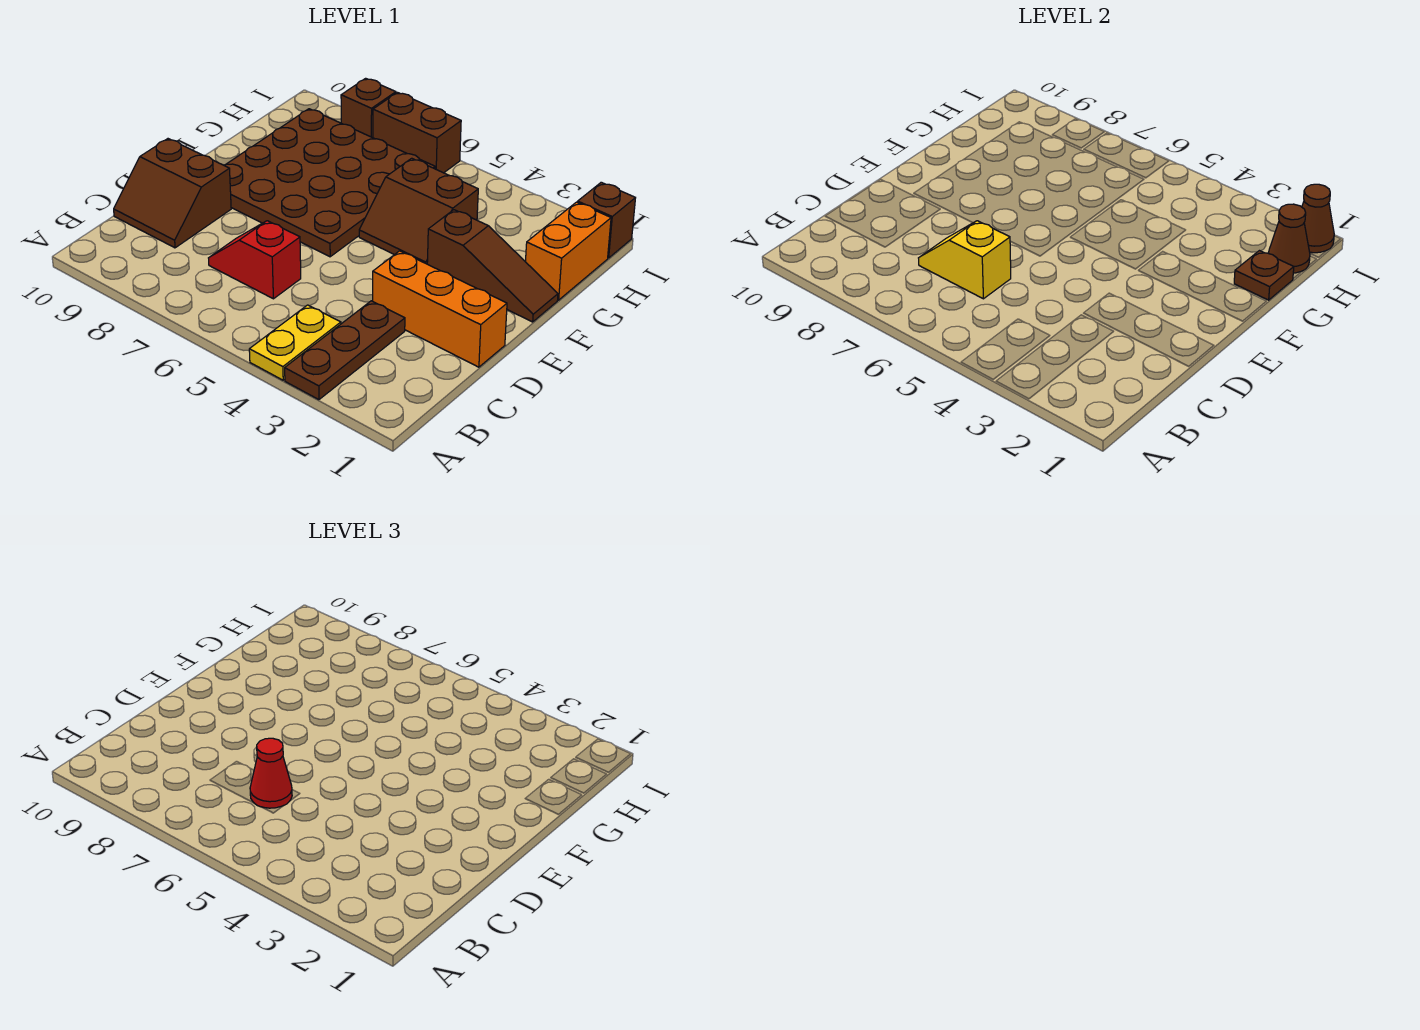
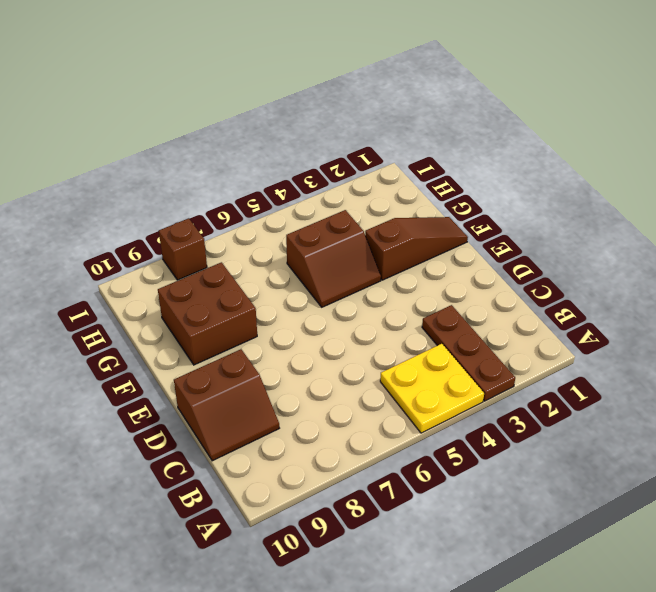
yellow plate A4:B5 level 1 -> yellow plate A4:B4 level 1
brown brick F8:G9 level 1 -> brown plate E6:H9 level 1
none -> red slope C6:C7 level 1 top 6
none -> orange brick D1:D3 level 1
none -> orange brick G1:H1 level 1

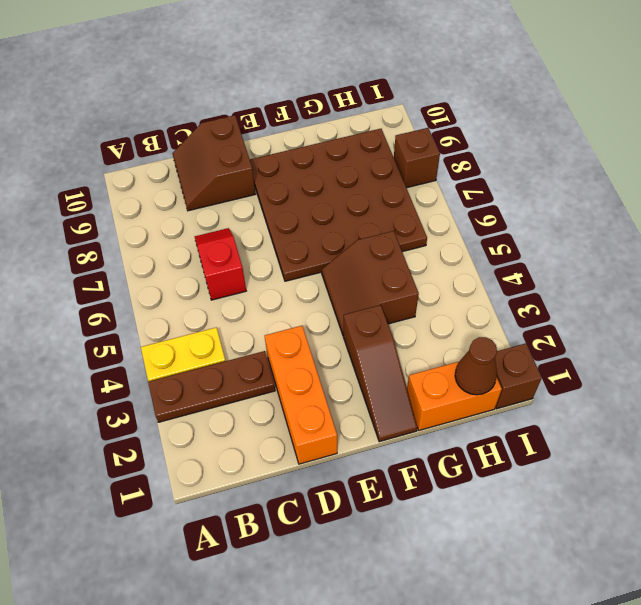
none -> brown brick I6:I7 level 1
none -> yellow slope C6:C7 level 2 top 6
none -> brown plate G1 level 2

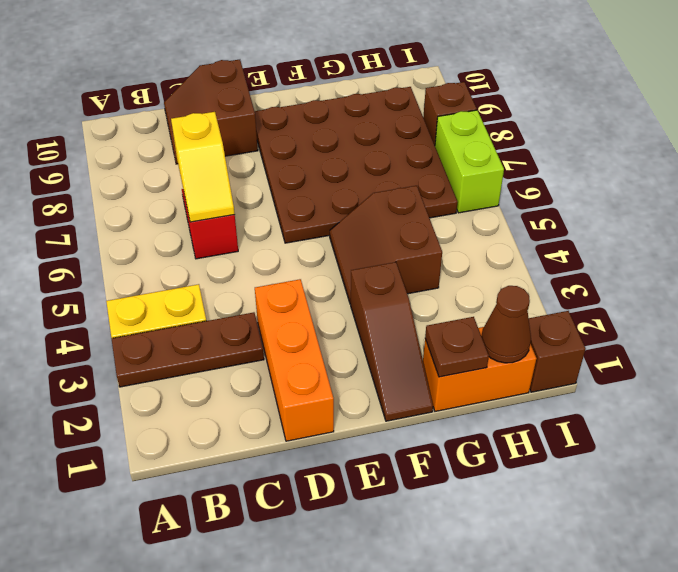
yellow slope C6:C7 level 2 top 7 -> yellow slope C6:C7 level 2 top 6
lime brick I6:I7 level 1 -> brown brick I6:I7 level 1
none -> brown cone I1 level 2
none -> red cone C6 level 3

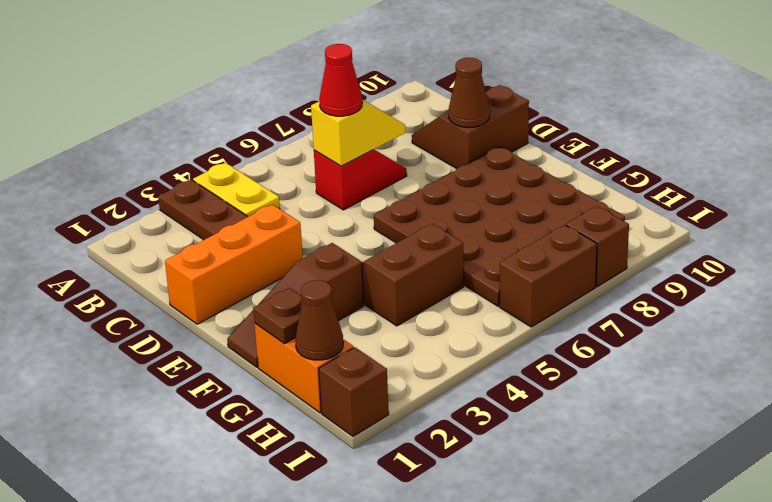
brown cone D9 level 2 -> brown cone I1 level 2

